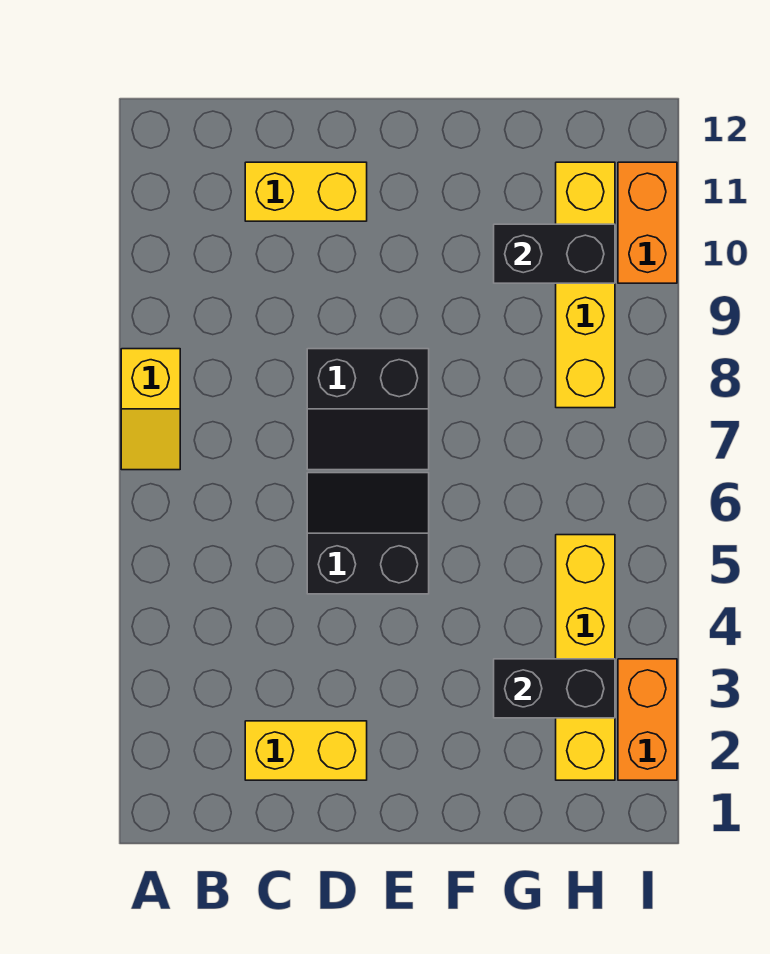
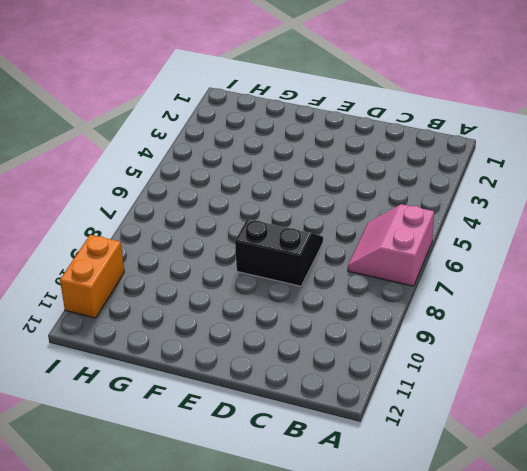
pink slope A6:B7 level 1 top A -> yellow slope A7:A8 level 1 top 8
none -> yellow brick C2:D2 level 1
none -> yellow brick C11:D11 level 1

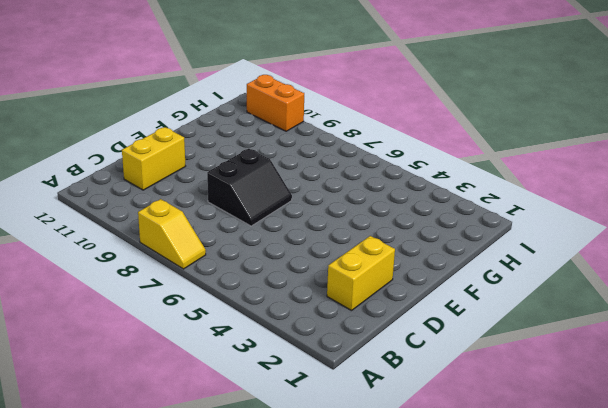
none -> black slope D5:E6 level 1 top 5
none -> yellow brick H2:H5 level 1

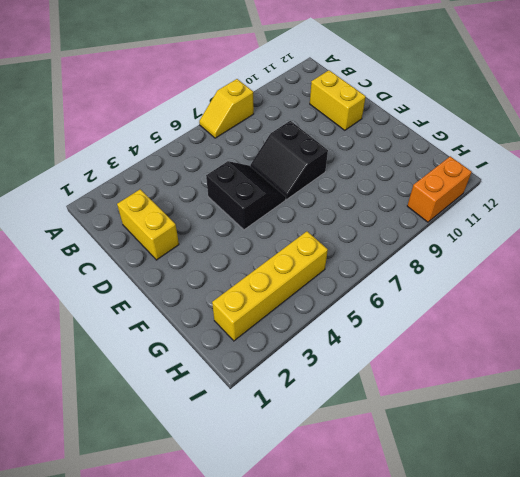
none -> yellow brick H8:H11 level 1
none -> orange brick I2:I3 level 1

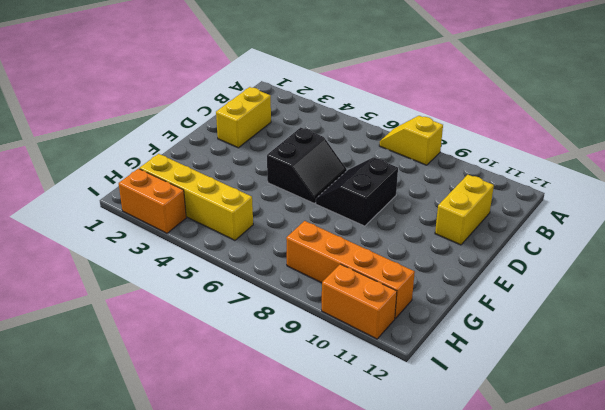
orange brick H8:H11 level 1 -> yellow brick H8:H11 level 1
none -> black brick G3:H3 level 2
none -> black brick G10:H10 level 2

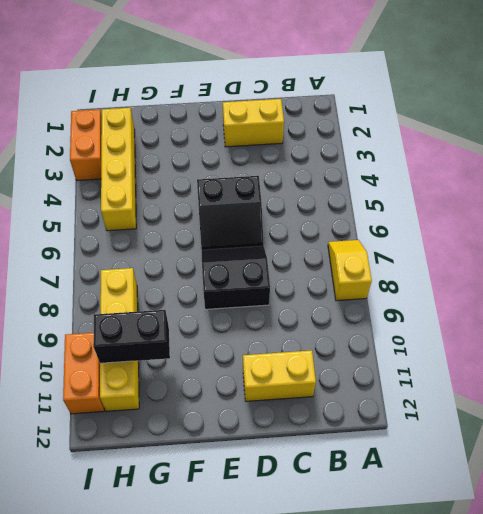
none -> black brick G3:H3 level 2

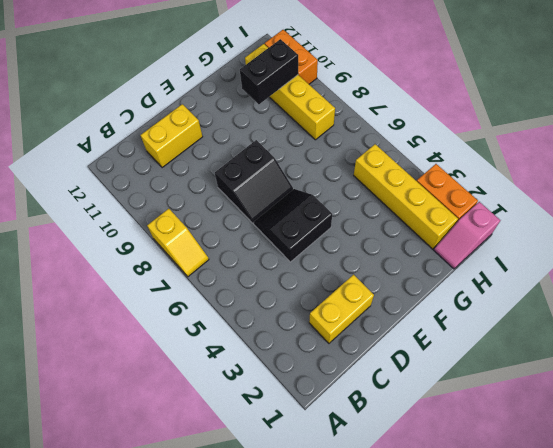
pink slope H1:I1 level 1 top I -> none
none -> black brick G3:H3 level 2

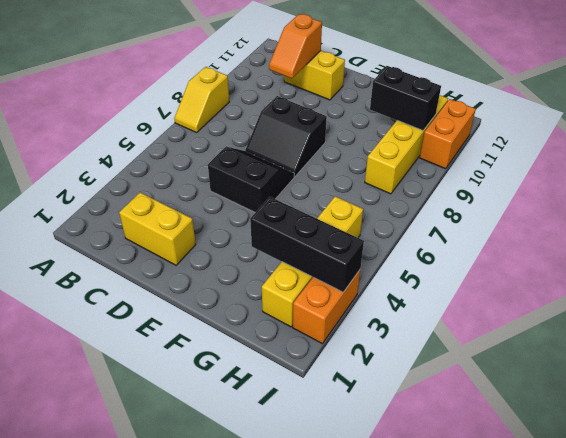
orange slope C10:C11 level 2 top 11 -> none
black brick G3:I3 level 2 -> black brick G3:H3 level 2

